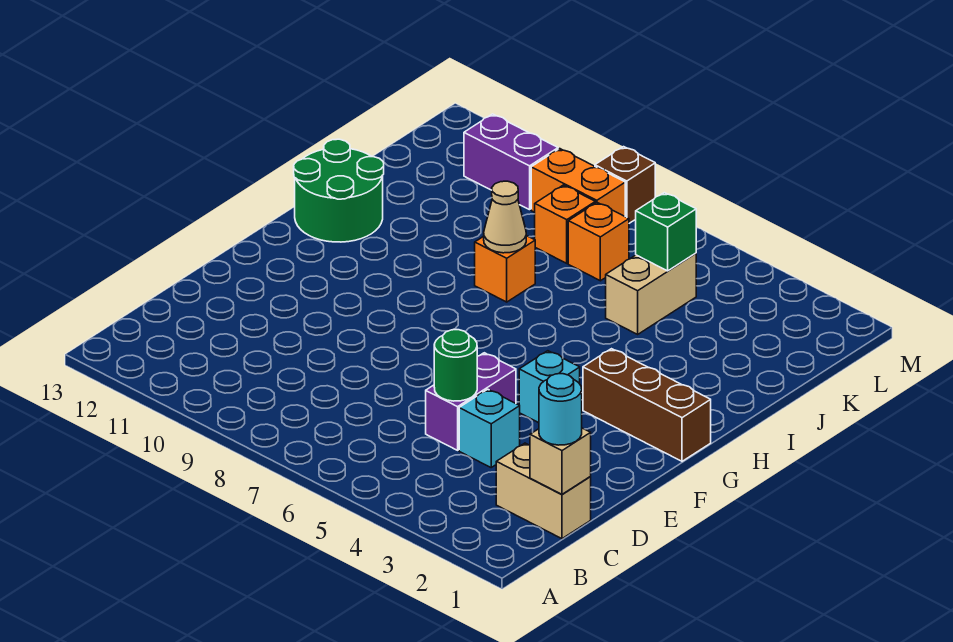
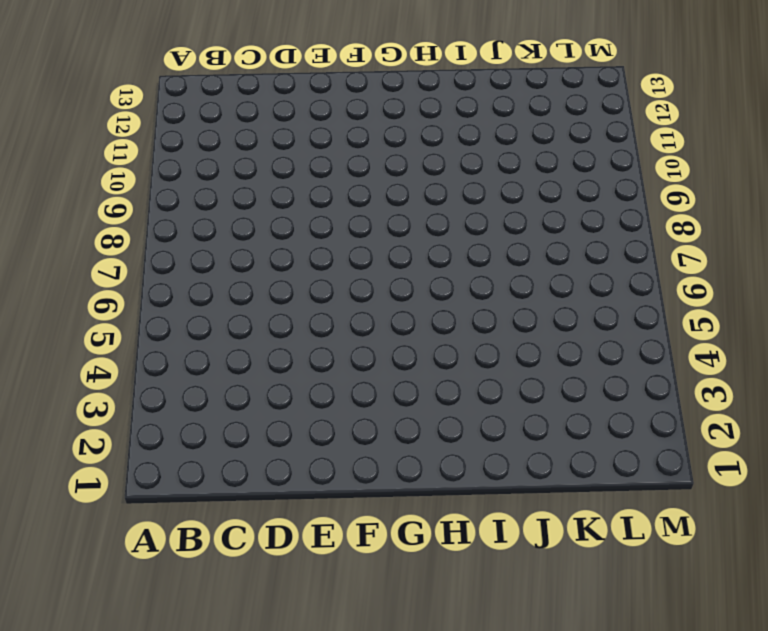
none -> tan brick C1:C2 level 1
none -> cyan brick D4 level 1
none -> purple brick D5:E5 level 1

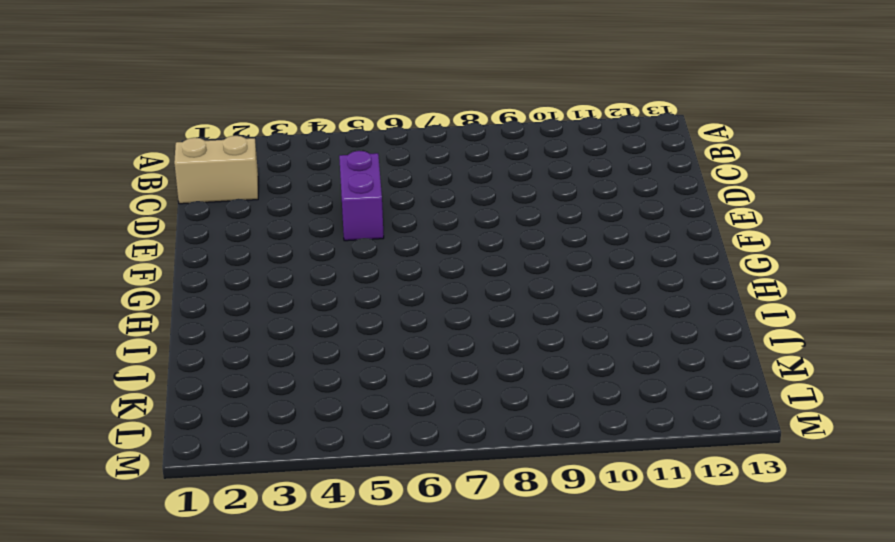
none -> cyan brick D4 level 1
none -> cyan brick F4 level 1
none -> brown brick G1:G3 level 1

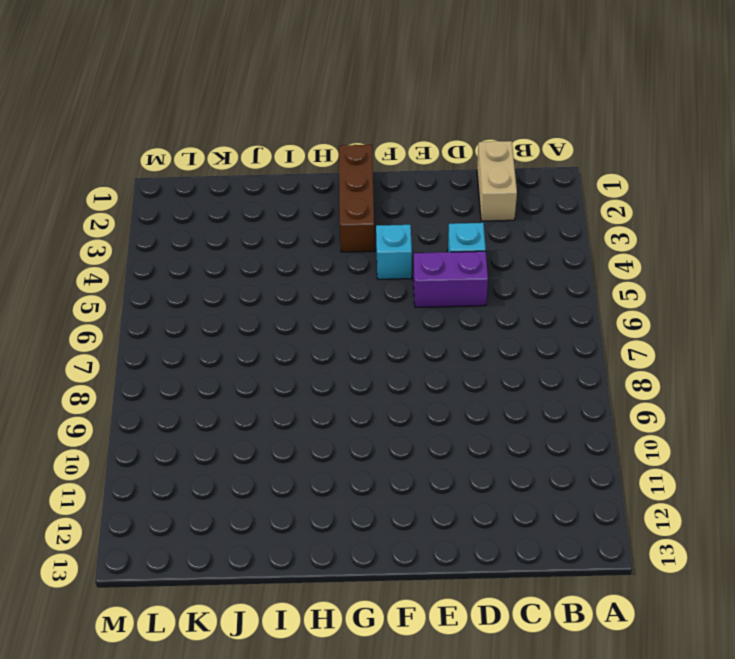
none -> green round brick H12:I13 level 1
none -> orange brick I8 level 1
none -> tan brick J5:K5 level 1

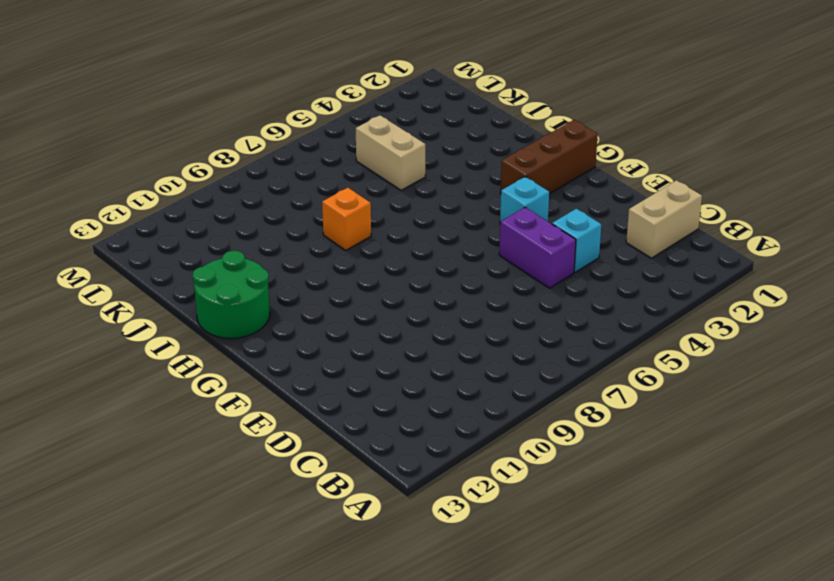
none -> orange brick K7 level 1
none -> orange brick K8 level 1
none -> orange brick L8:L9 level 1

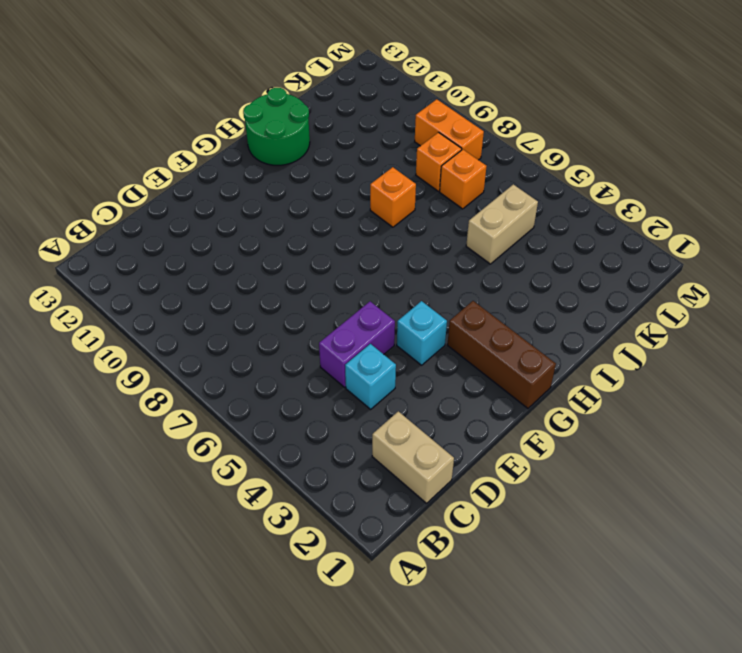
none -> purple brick L10:L11 level 1
none -> brown brick M8 level 1
none -> tan brick C1 level 2

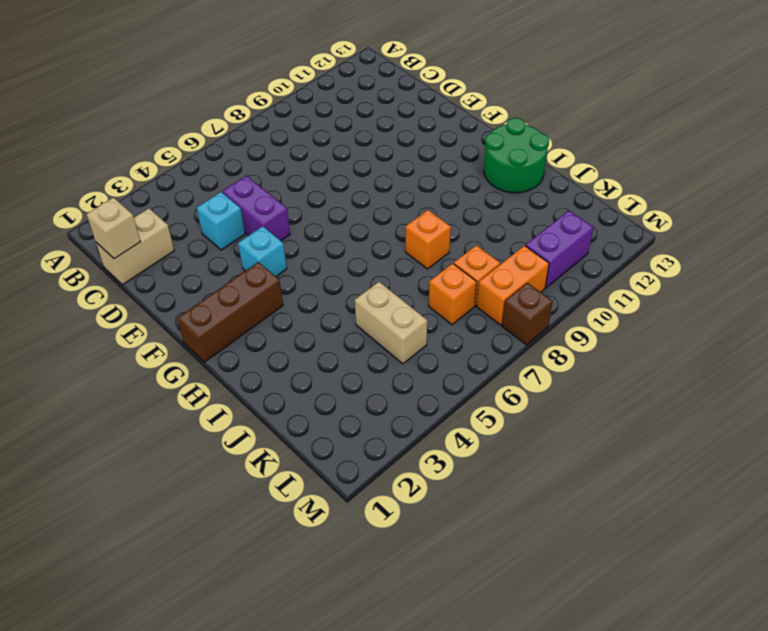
none -> green round brick D5 level 2
none -> tan cone I8 level 2
none -> green brick K5 level 2

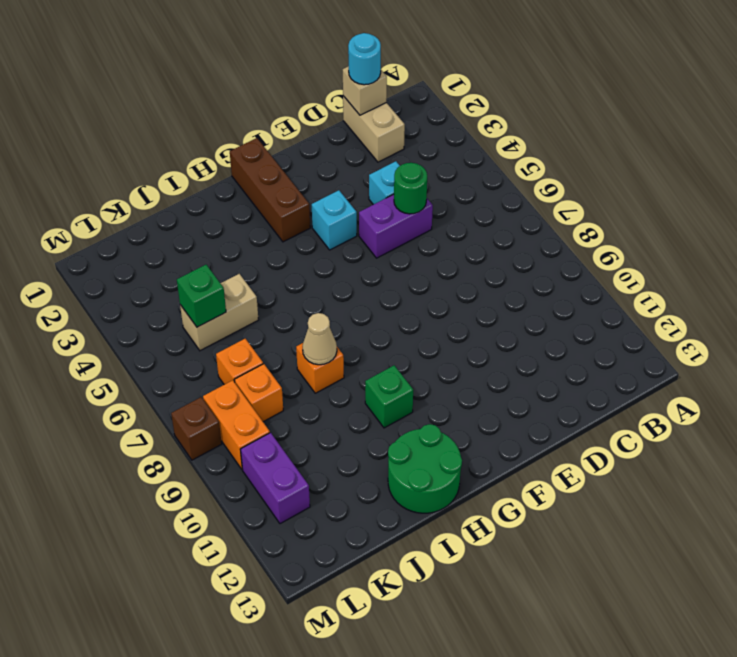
green brick H10 level 1 -> none

